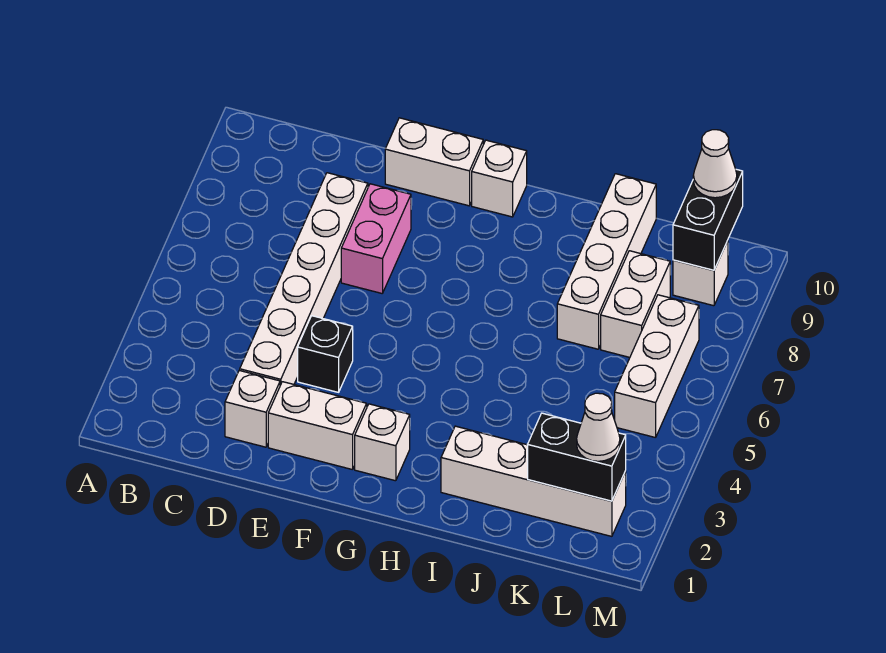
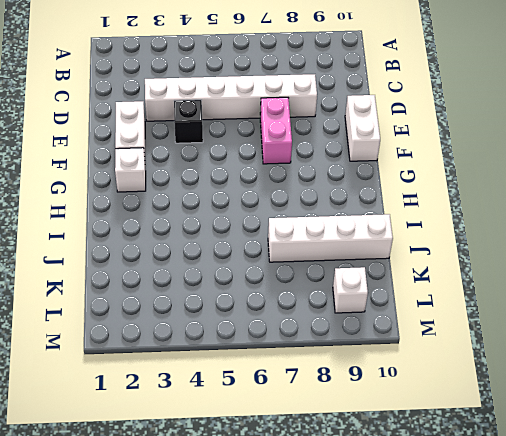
pink brick E7:F7 level 1 -> pink brick E7:E8 level 1
none -> white brick D2 level 1
none -> white brick G10 level 1
none -> white brick I2:L2 level 1

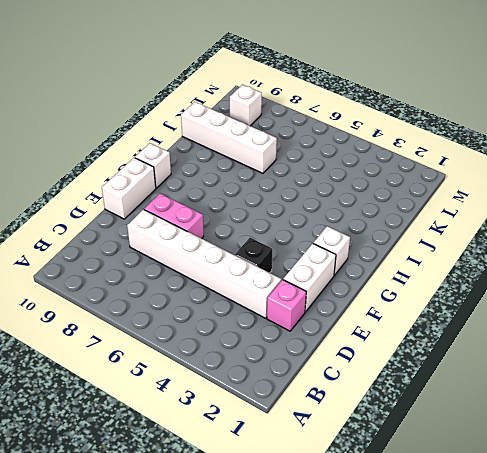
pink brick D2 level 1 -> white brick D2 level 1
none -> white brick I2:L2 level 1
none -> white brick K7:K8 level 1
none -> white brick L5:L7 level 1

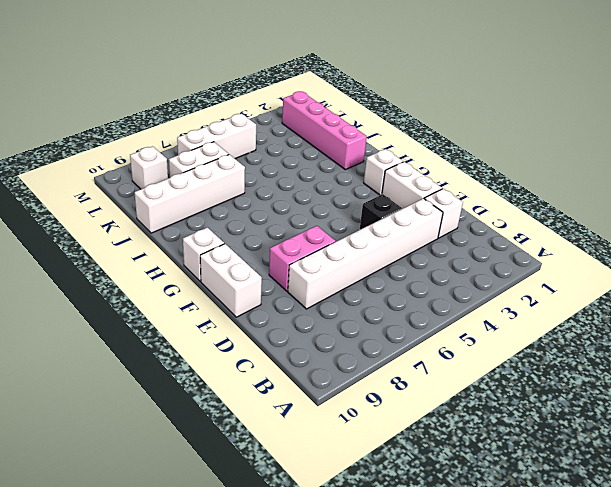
pink brick I2:L2 level 1 -> white brick I2:L2 level 1
none -> black brick K2:L2 level 2
none -> black brick L9:L10 level 2
none -> white cone L2 level 3

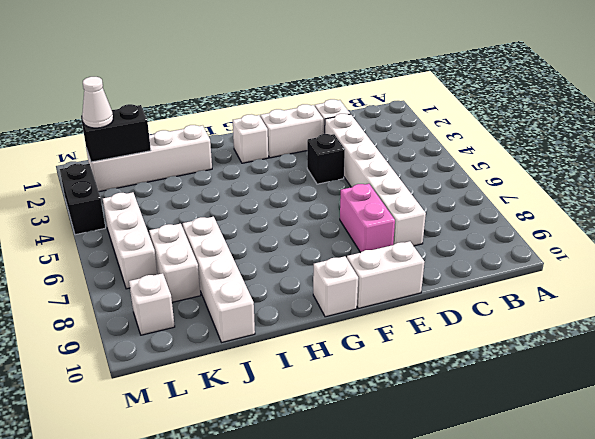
black brick M3:M4 level 1 -> black brick L9:L10 level 2
none -> white cone L10 level 3

